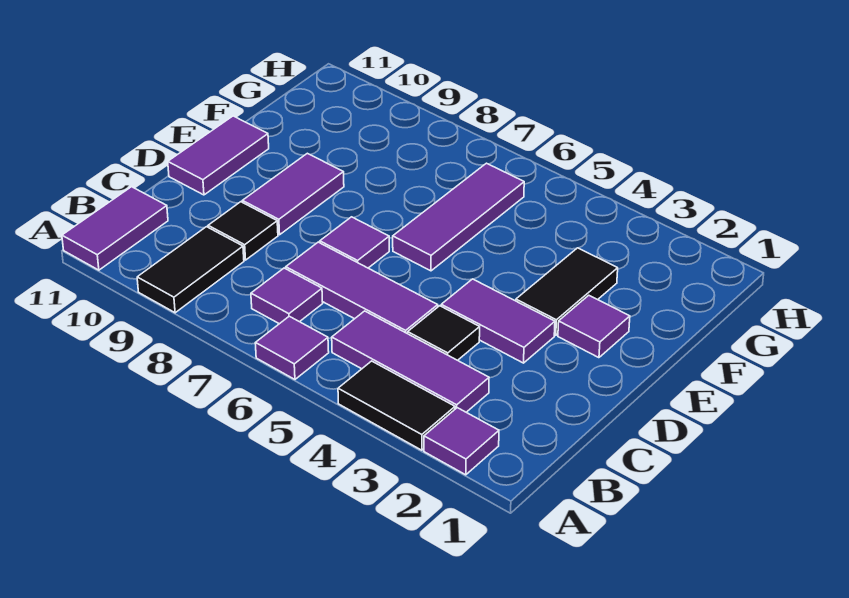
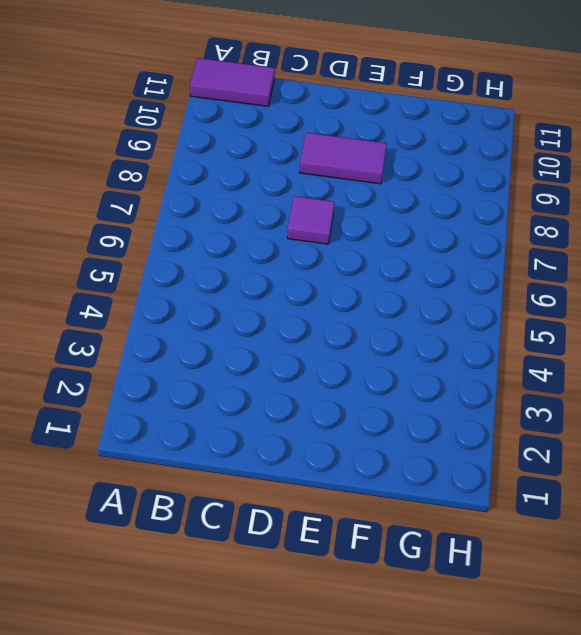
none -> purple tile A2 level 1
none -> black tile A3:A4 level 1
none -> purple tile A6 level 1

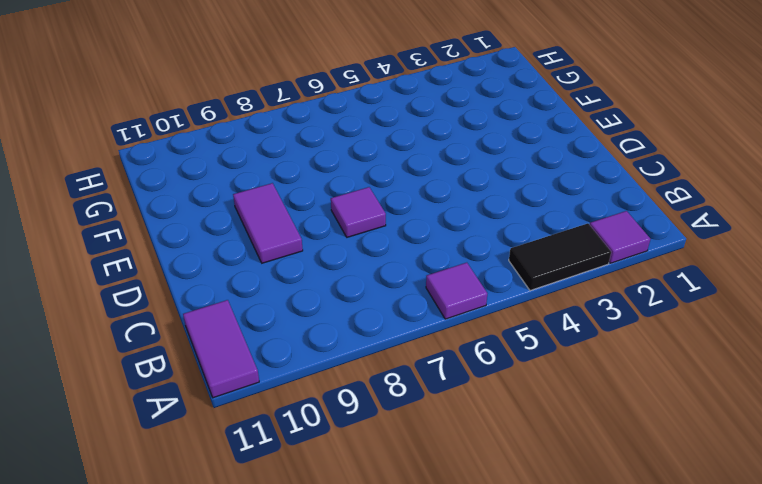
none -> black tile A9:B9 level 1
none -> purple tile B3:B5 level 1
none -> purple tile B7 level 1

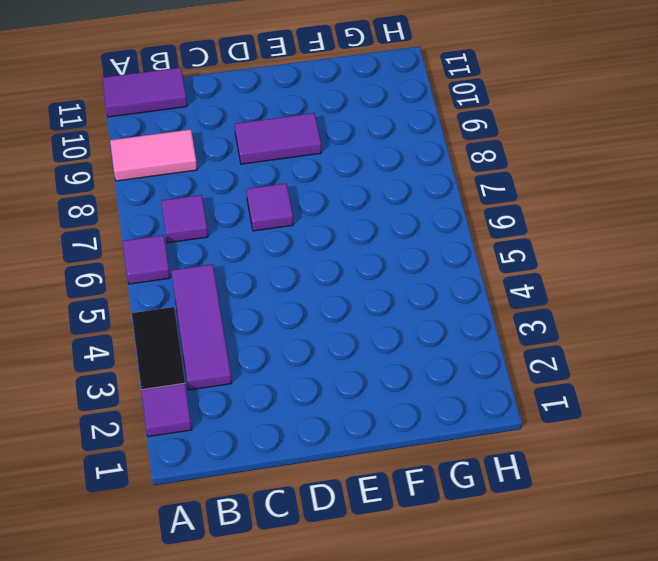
pink tile A9:B9 level 1 -> black tile A9:B9 level 1
none -> black tile C4 level 1
none -> purple tile C5:C7 level 1
none -> black tile C9 level 1

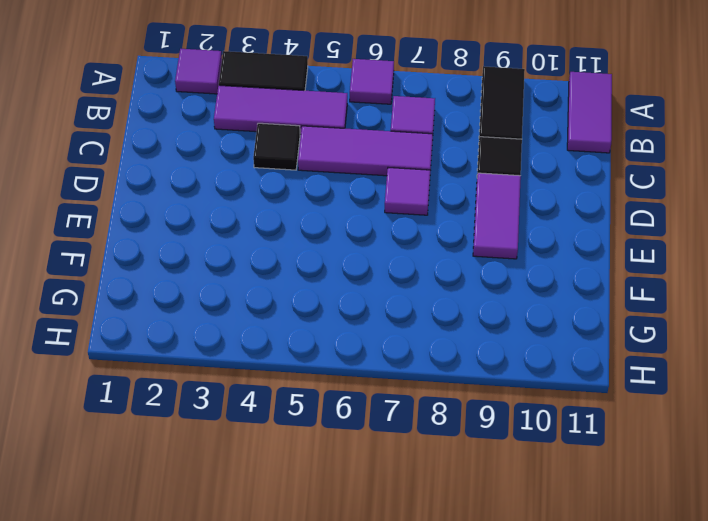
none -> purple tile D3:D4 level 1
none -> purple tile D11:E11 level 1
none -> purple tile E2 level 1

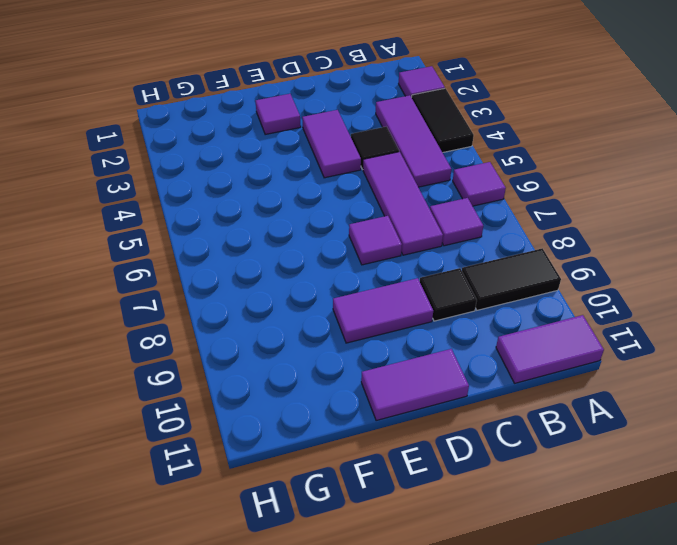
none -> black tile E3:F3 level 1
none -> purple tile E6:G6 level 1

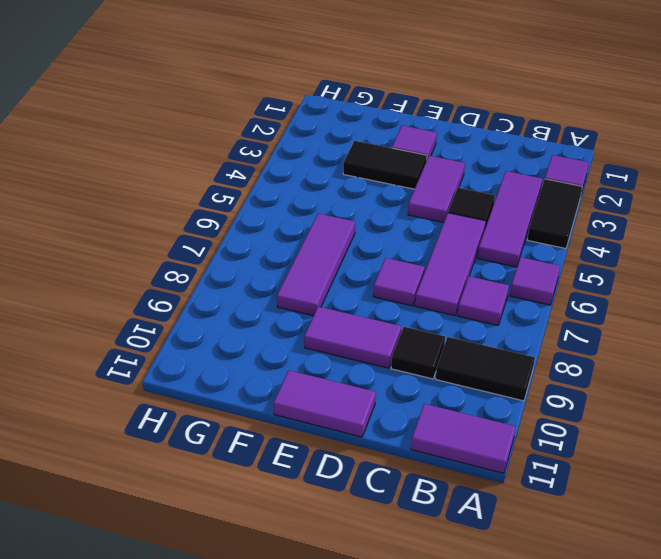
purple tile F6:F8 level 1 -> purple tile E6:G6 level 1

